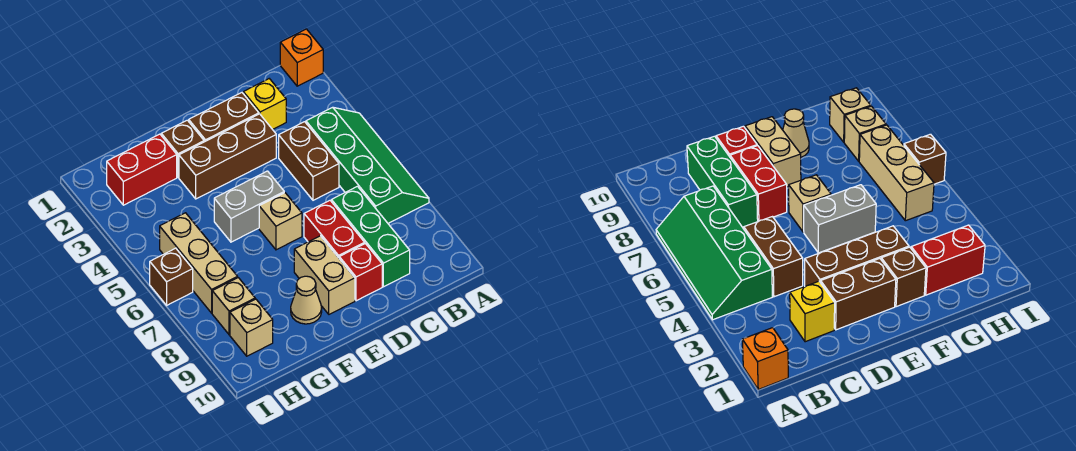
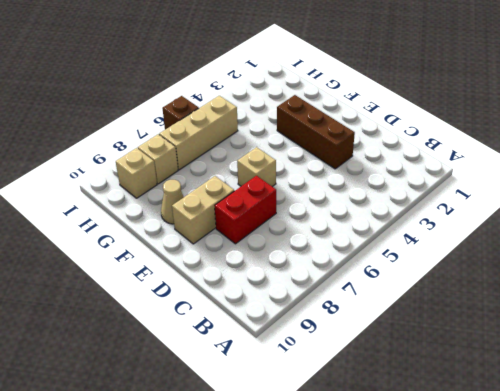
none -> orange brick A1 level 1
none -> green slope A4:B7 level 1 top B
none -> yellow brick C2 level 1

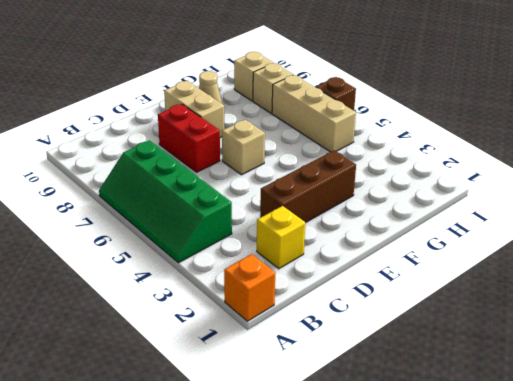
none -> brown brick C4:C5 level 1
none -> green brick C7:C9 level 1
none -> brown brick D2:E2 level 1

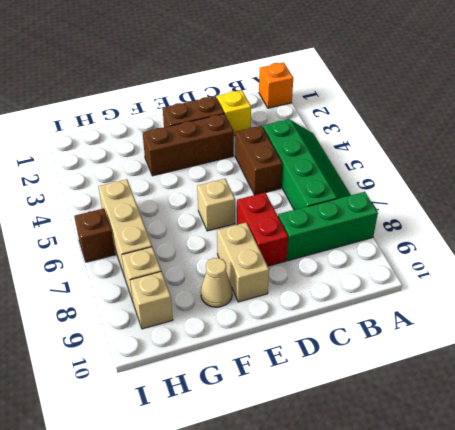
green brick A8:C8 level 1 -> green brick C7:C9 level 1
none -> red brick D9 level 1
none -> grey brick E5:F5 level 1
none -> brown brick F2 level 1

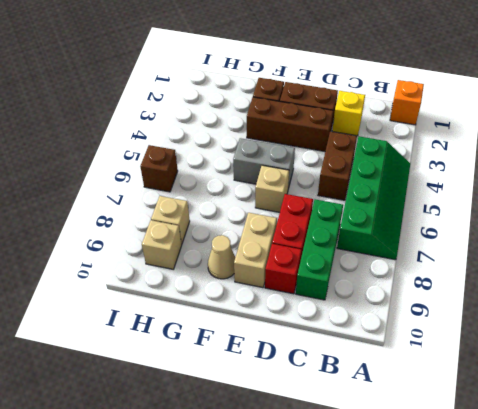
none -> red brick G2:H2 level 1
none -> tan brick H5:H7 level 1

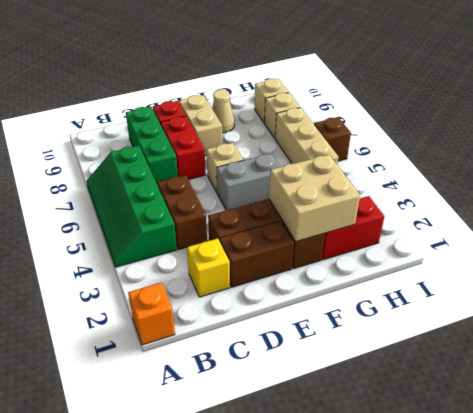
tan brick F2:G3 level 2 -> none

